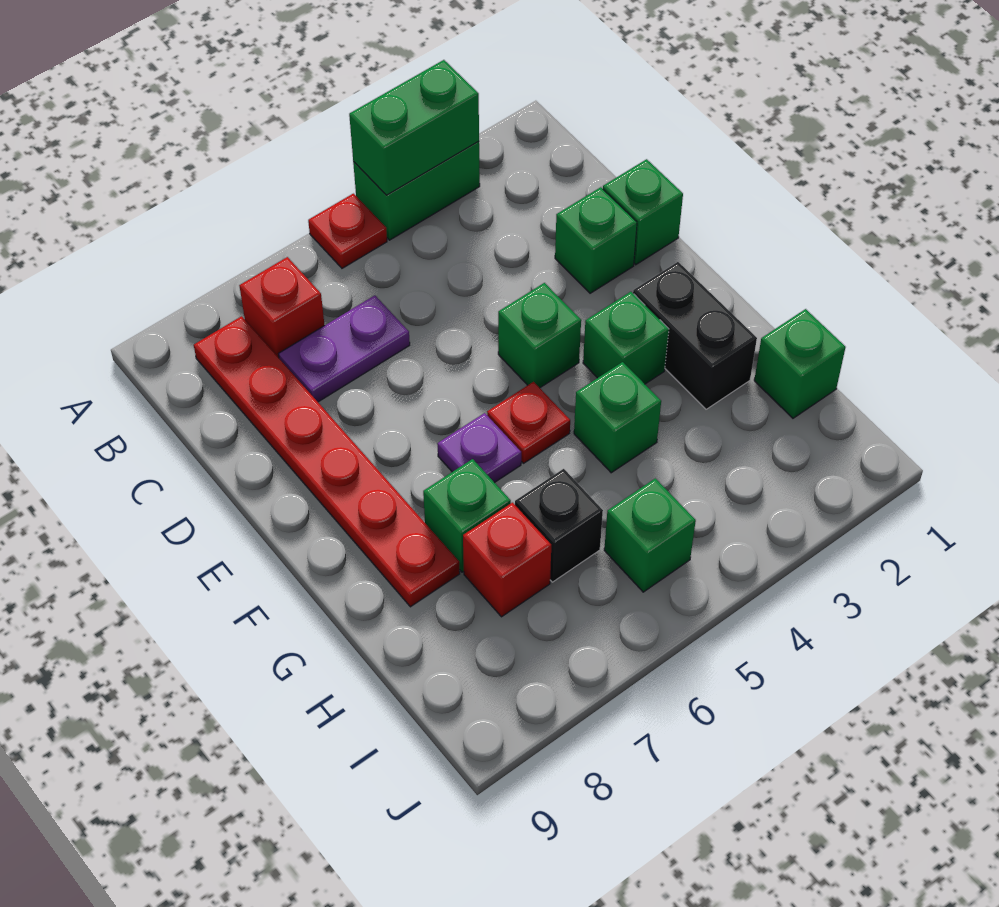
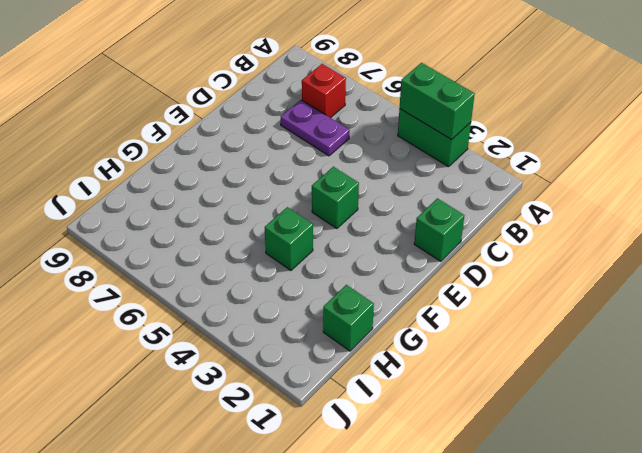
none -> red plate A5 level 1
none -> red plate B8:G8 level 1
none -> green brick D2 level 1

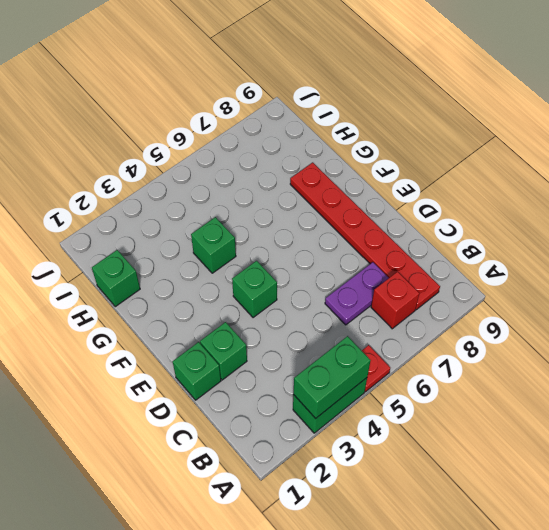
none -> black brick F2:G2 level 1
none -> green brick F3 level 1
none -> red plate F5 level 1

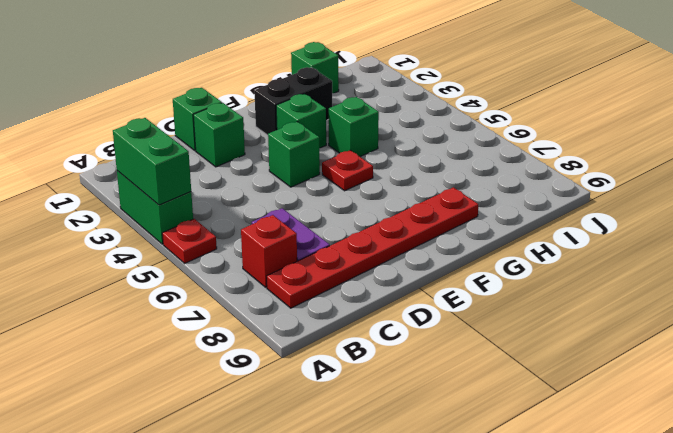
none -> purple plate F6 level 1
none -> green brick G7 level 1
none -> black brick H6 level 1

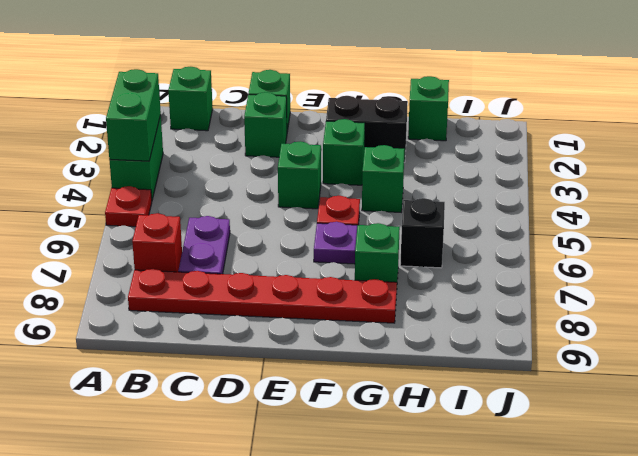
green brick B1 level 1 -> green brick I5 level 1
none -> red brick H7 level 1

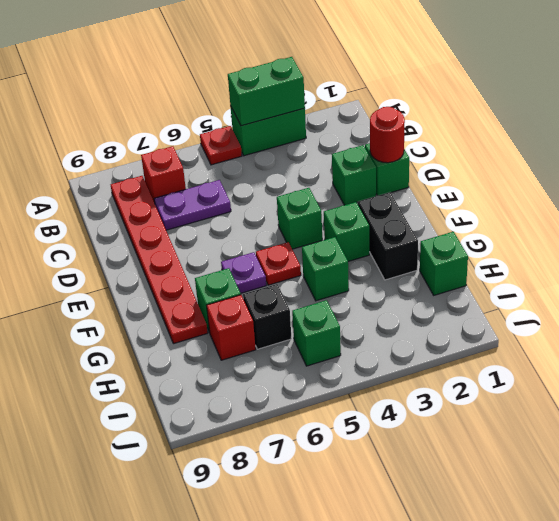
red round brick D1 level 2 -> none

